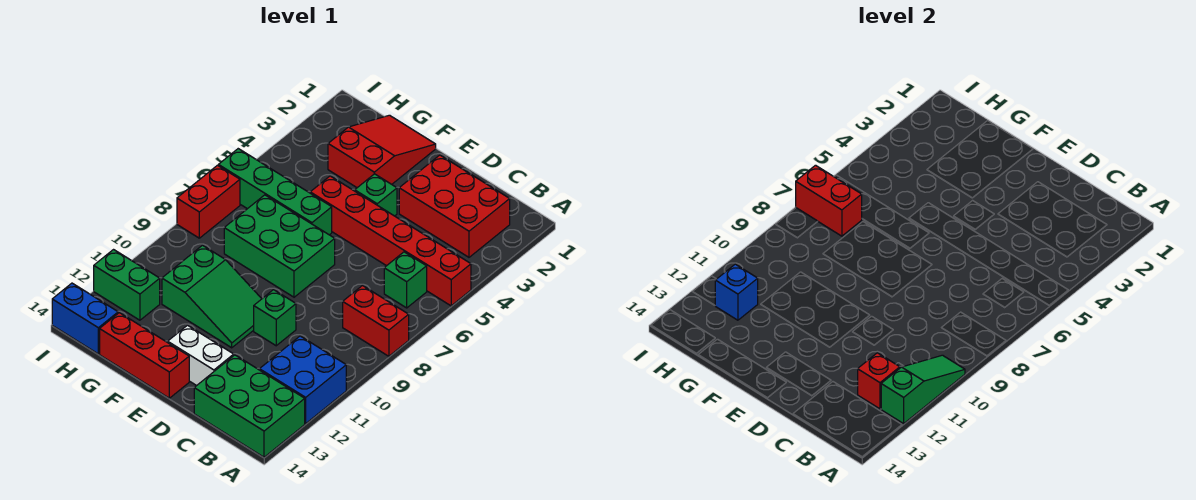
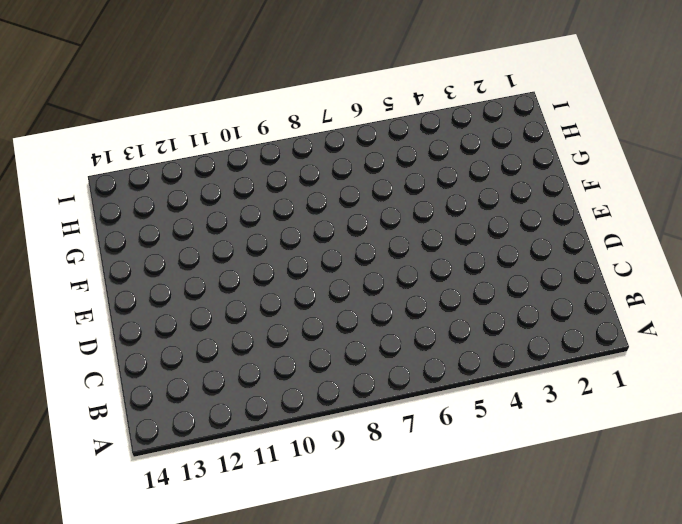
none -> red brick A5:F5 level 1
none -> red brick A8:B8 level 1
none -> blue brick A11:B12 level 1

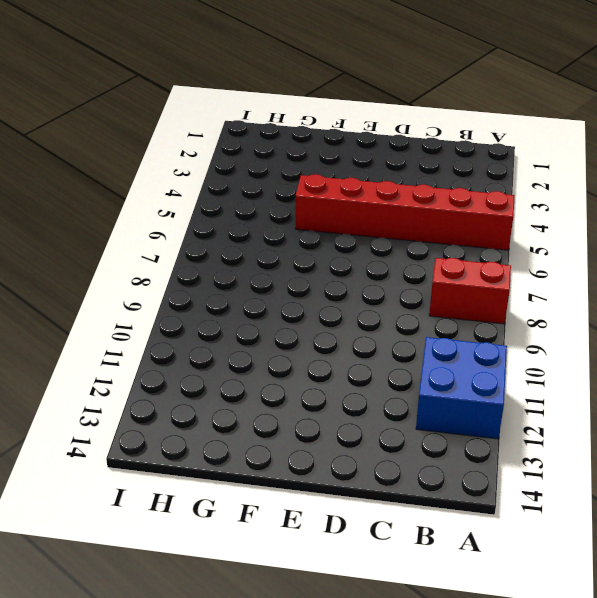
none -> green brick A13:C14 level 1
none -> red brick B2:D3 level 1
none -> green brick B6 level 1

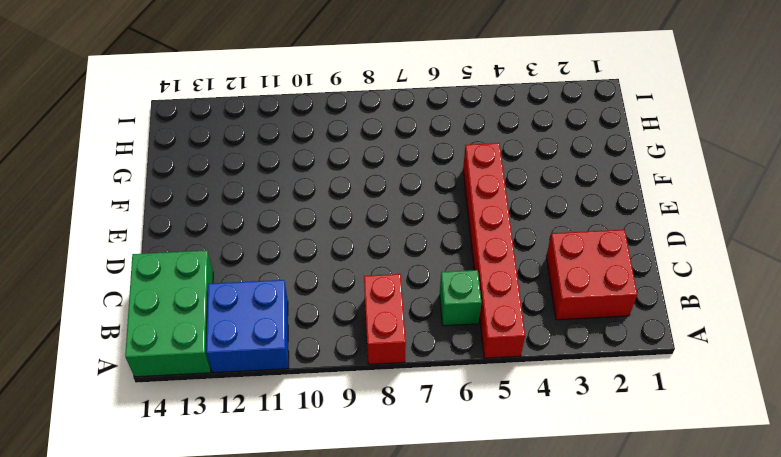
red brick B2:C3 level 1 -> red brick B2:D3 level 1
none -> green brick D10 level 1
none -> white brick D13:E13 level 1
none -> green brick E4 level 1

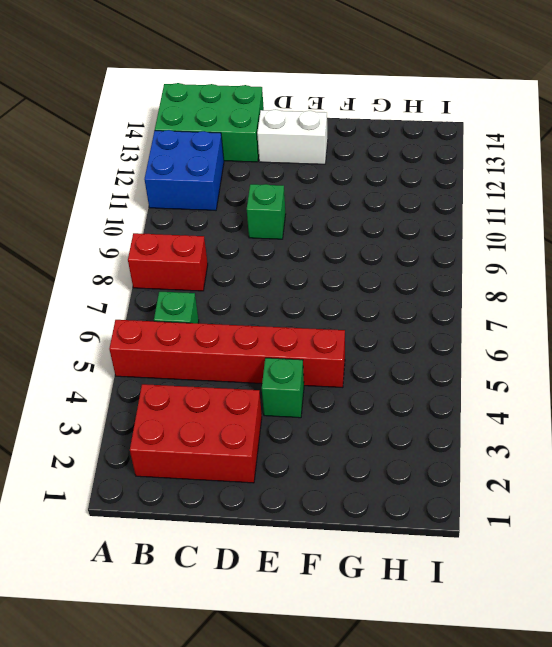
none -> green brick E7:G8 level 1
none -> green slope E10:G11 level 1 top G
none -> red brick E14:G14 level 1

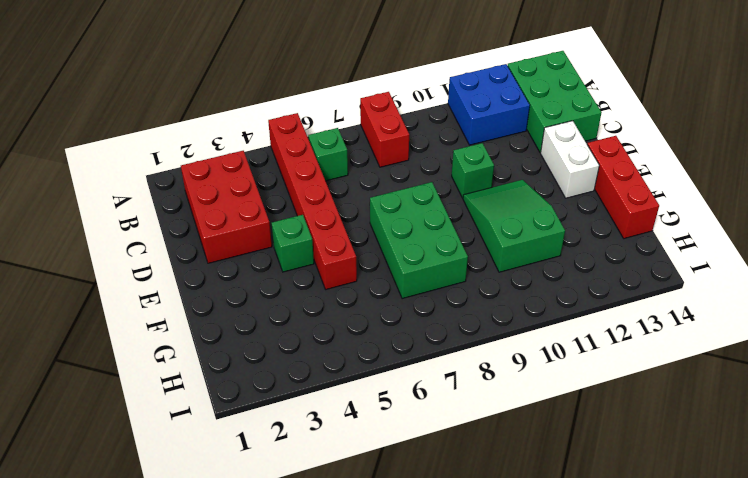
none -> red slope F1:G3 level 1 top 3
none -> green brick F6:I6 level 1
none -> green brick H12:I12 level 1

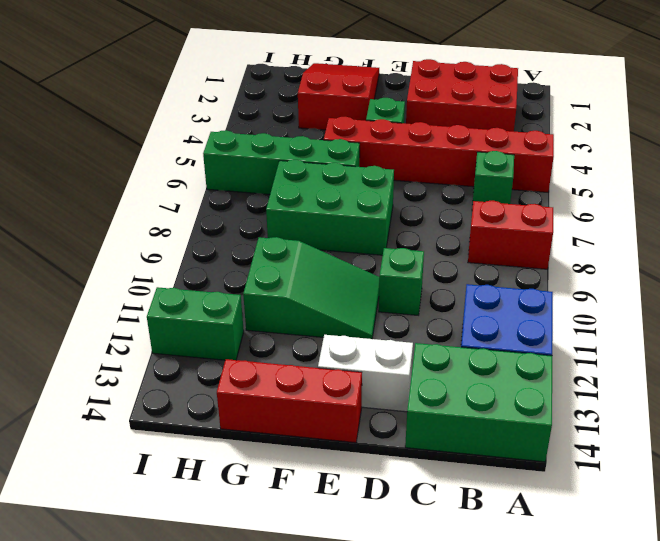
none -> blue brick H14:I14 level 1
none -> red brick I7:I8 level 1
none -> green slope A10:A12 level 2 top 12

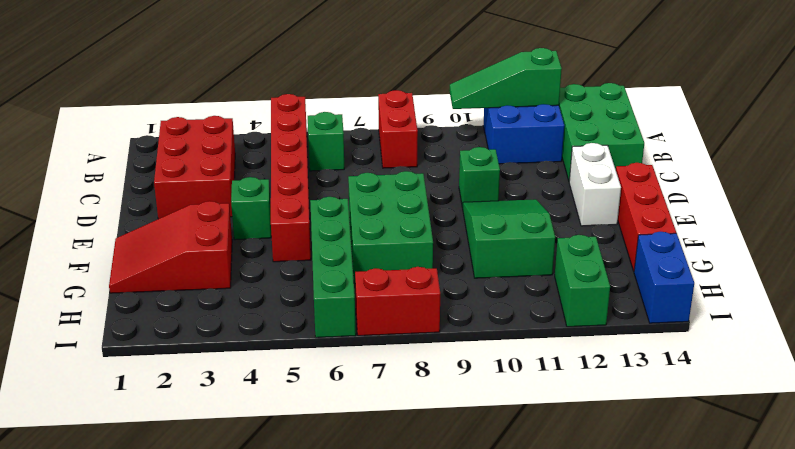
none -> red brick B12 level 2
none -> red brick H7:I7 level 2
none -> blue brick H12 level 2

